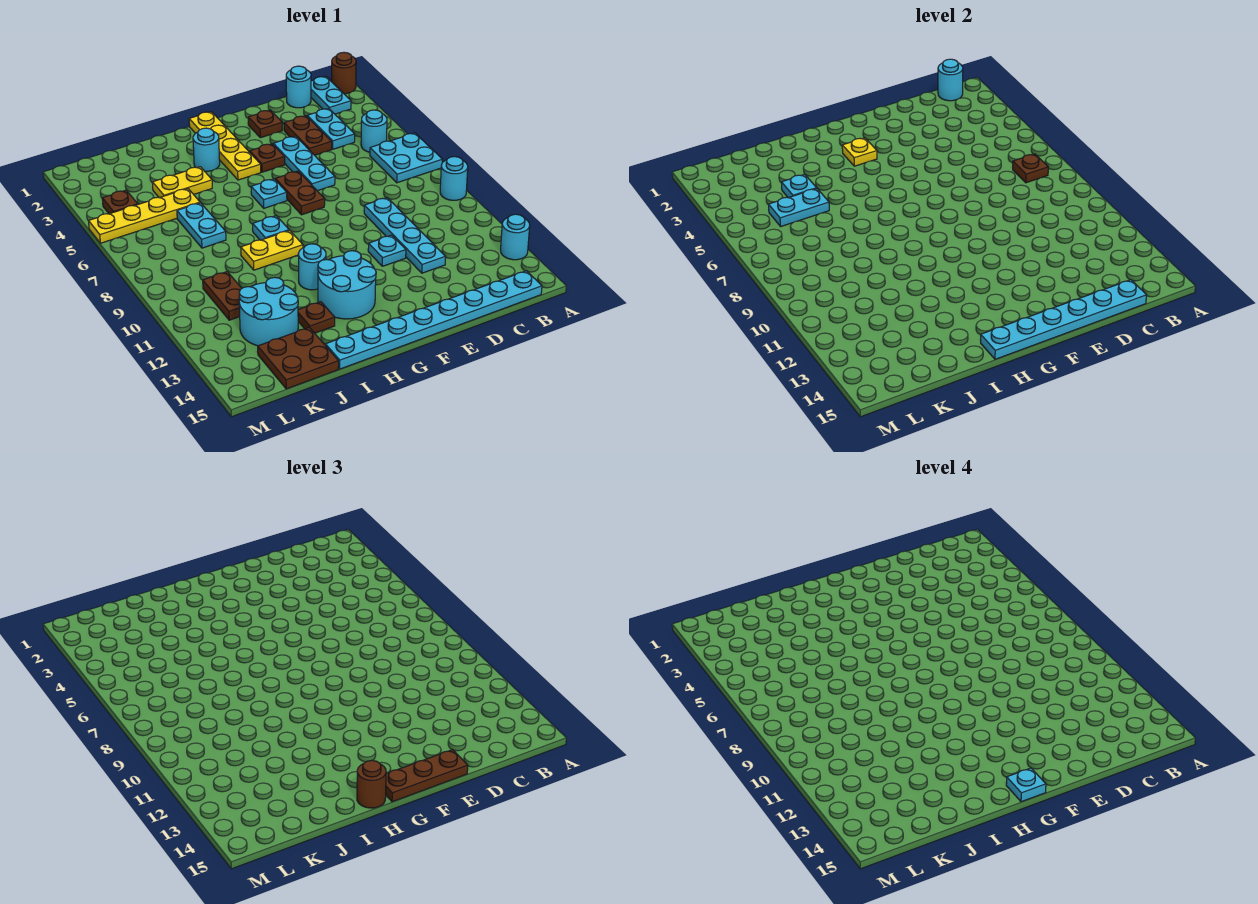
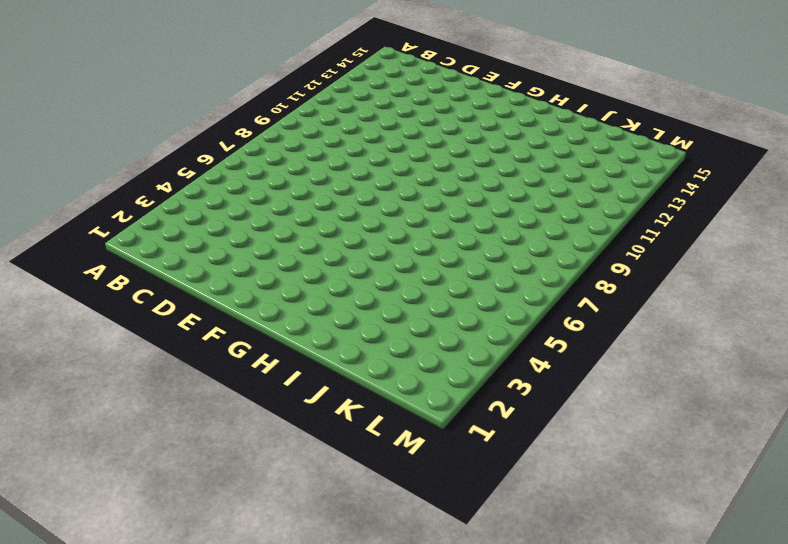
none -> brown round brick A1 level 1
none -> cyan plate A6:B7 level 1
none -> cyan round brick A9 level 1
none -> cyan round brick A13 level 1

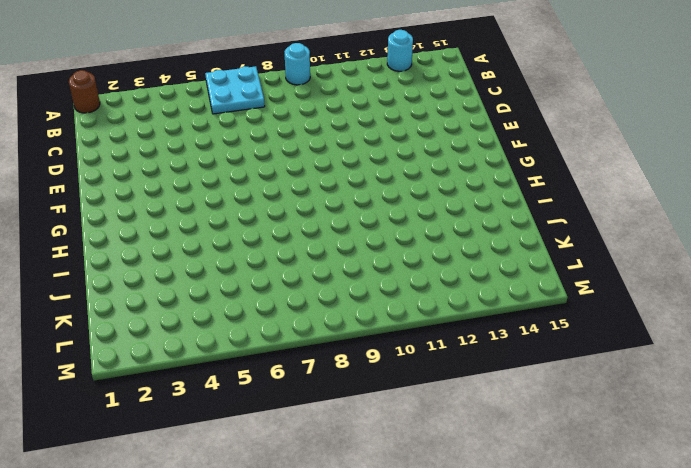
none -> cyan plate B1:B2 level 1
none -> cyan round brick B5 level 1
none -> cyan plate B15:I15 level 1
none -> cyan round brick C1 level 1

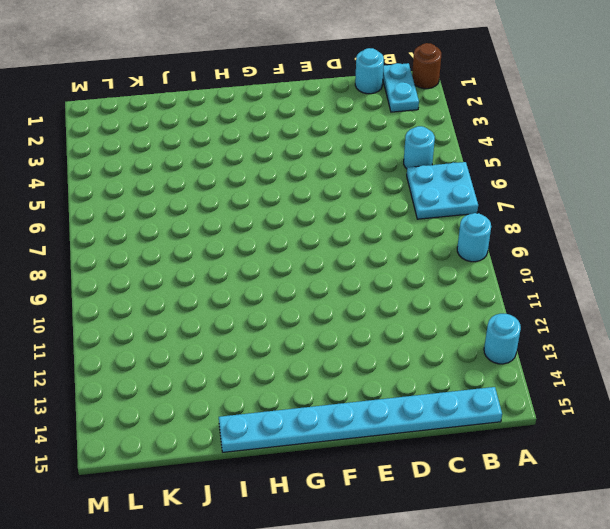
none -> cyan plate C3:C4 level 1
none -> brown plate D3:D4 level 1
none -> cyan plate D9:D12 level 1
none -> brown plate E2 level 1

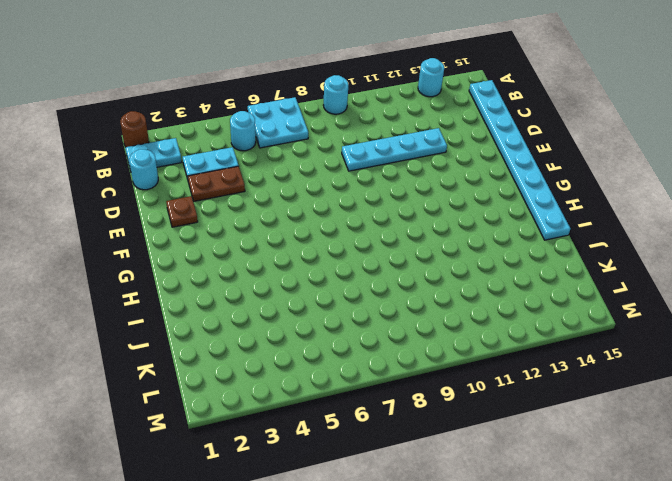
none -> cyan plate E4:E6 level 1
none -> cyan plate E11 level 1
none -> brown plate F4 level 1
none -> brown plate F6:F7 level 1

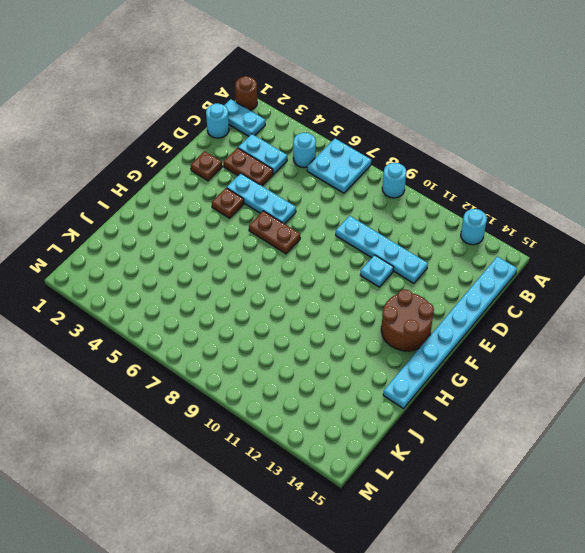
brown round brick F13:G14 level 1 -> cyan round brick G12:H13 level 1
none -> yellow plate G1:G4 level 1
none -> cyan plate G6 level 1
none -> cyan round brick H3 level 1
none -> cyan plate H8 level 1

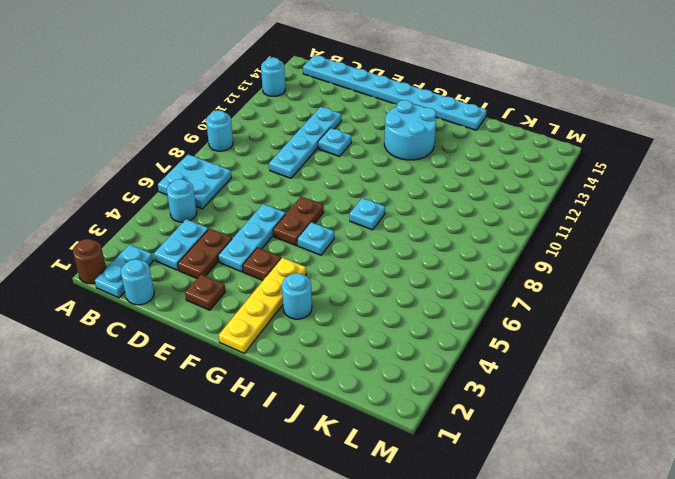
none -> yellow plate H9:I9 level 1
none -> cyan round brick H11 level 1
none -> yellow plate I4:J4 level 1
none -> brown plate I13 level 1

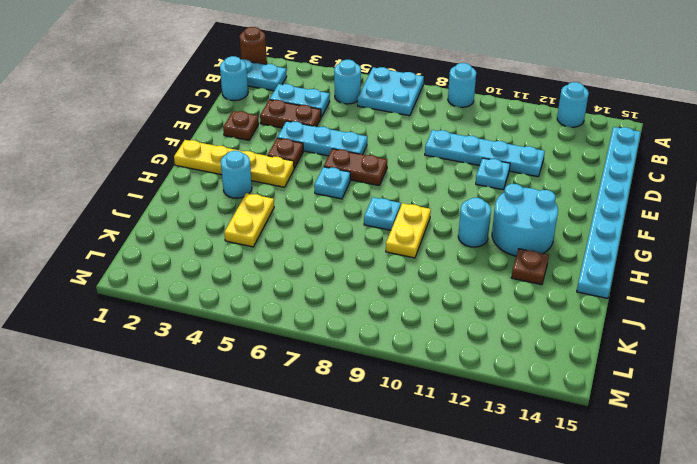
none -> yellow plate J5:M5 level 1
none -> cyan plate J6:J7 level 1
none -> cyan round brick J12:K13 level 1
none -> brown plate J14:K15 level 1

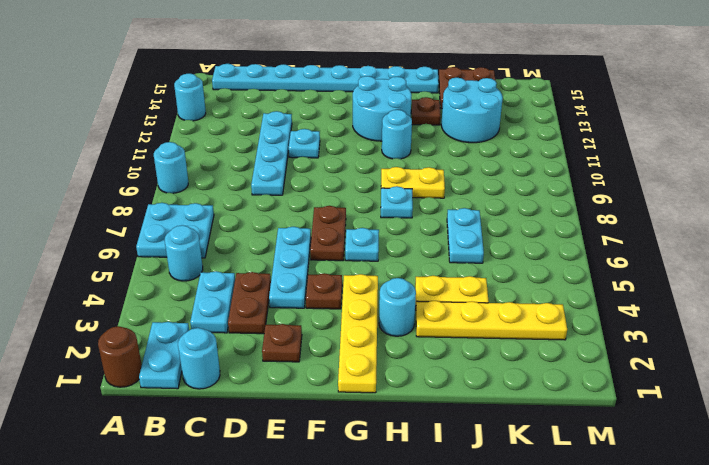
yellow plate I3:L3 level 1 -> yellow plate J5:M5 level 1
none -> brown plate K10:K11 level 1
none -> brown plate L4 level 1
none -> cyan round brick B1 level 2
none -> brown plate B7 level 2

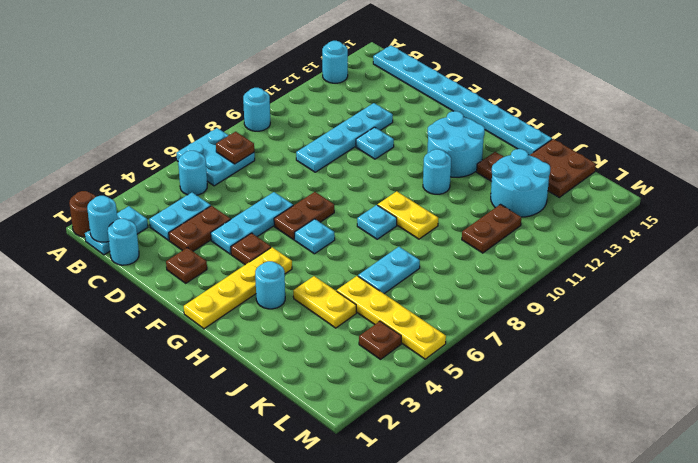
none -> cyan plate C15:H15 level 2
none -> yellow plate G3 level 2
none -> cyan plate J4 level 2
none -> cyan plate J5:K5 level 2

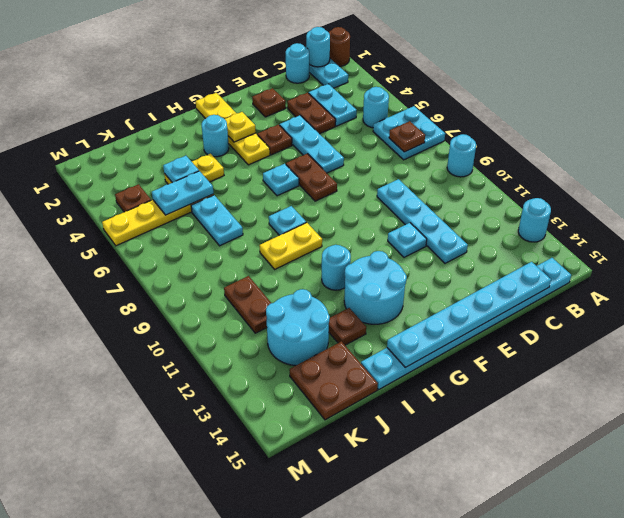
none -> brown plate E15:G15 level 3
none -> brown round brick H15 level 3
none -> cyan plate G15 level 4

